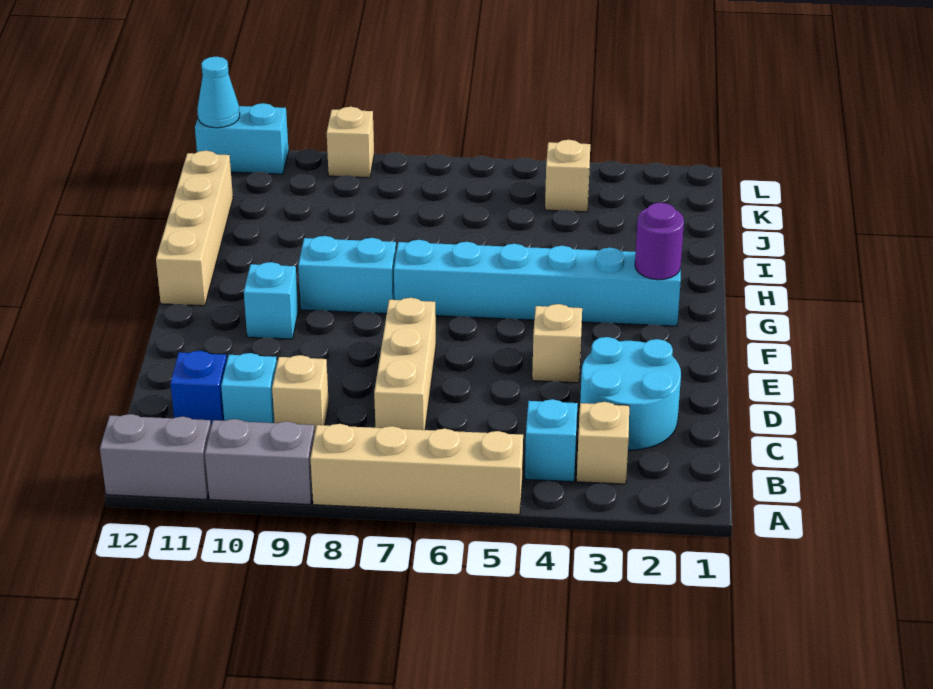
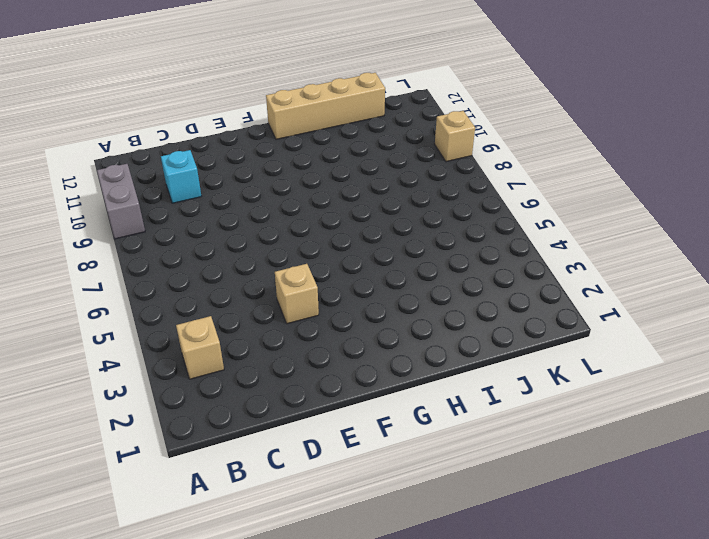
none -> tan brick A5:A8 level 1
none -> grey brick A11:A12 level 1
none -> cyan brick B4 level 1

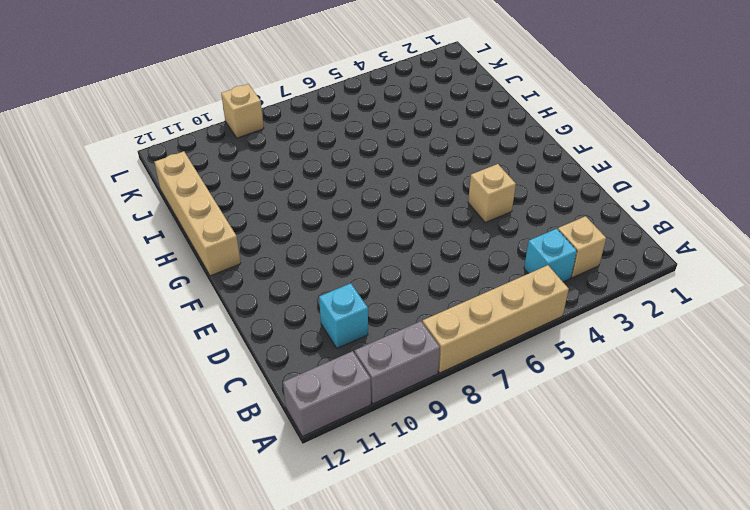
none -> cyan round brick C2:D3 level 1
none -> tan brick C7:E7 level 1
none -> tan brick C9 level 1

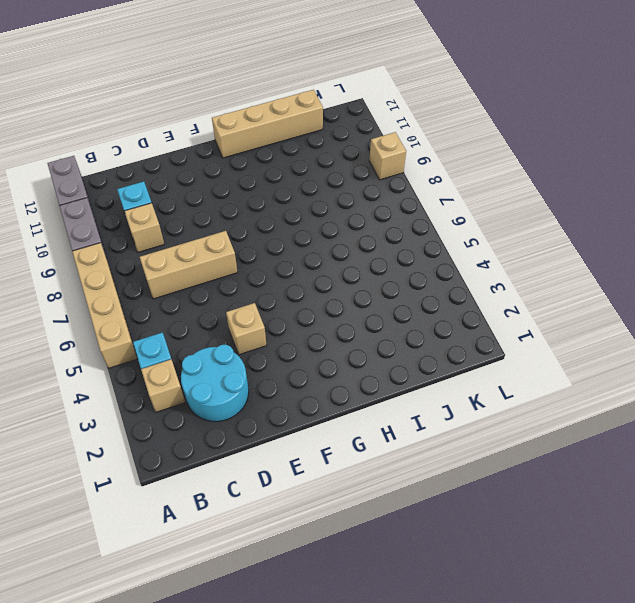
none -> blue brick C11 level 1
none -> cyan brick F10 level 1
none -> cyan brick G2:G7 level 1

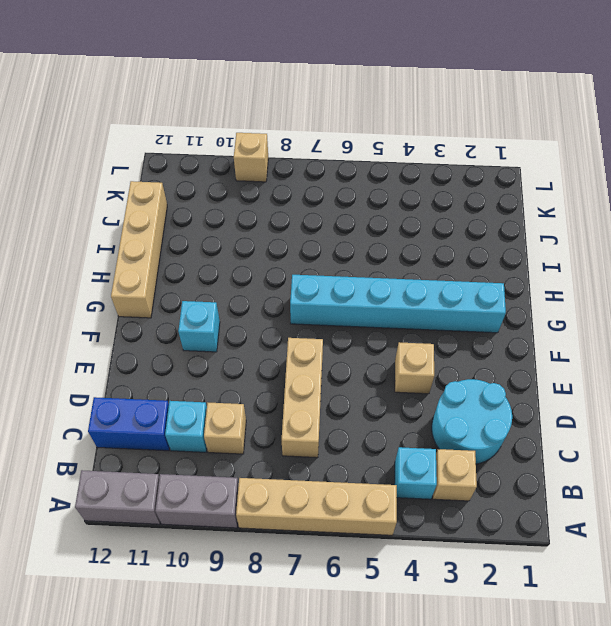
blue brick C11:C12 level 1 -> blue brick C11 level 1
none -> cyan brick G8:G9 level 1
none -> tan brick K4 level 1
none -> cyan brick L11:L12 level 1

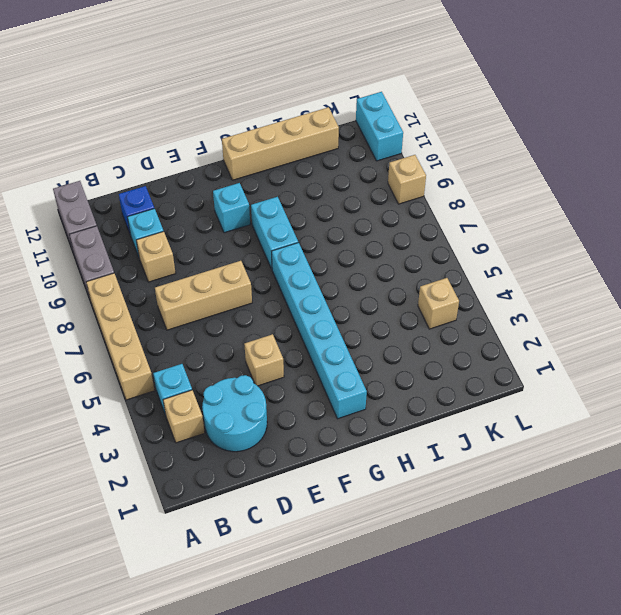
none -> purple round brick G2 level 2
none -> cyan cone L12 level 2

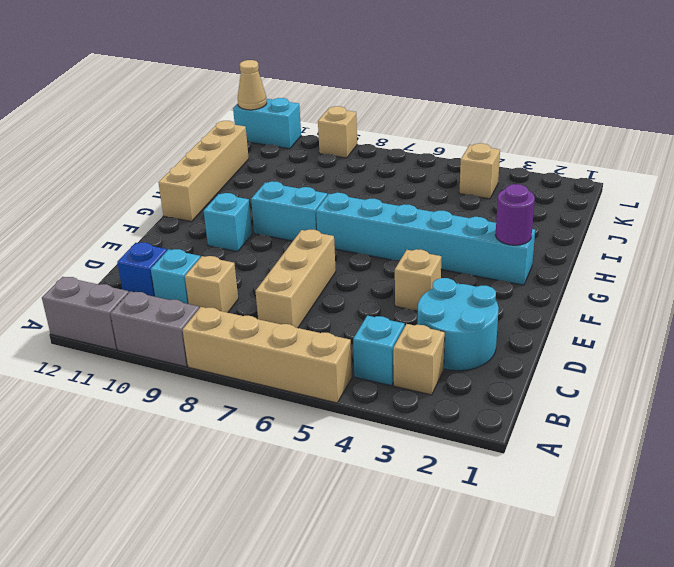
tan cone L12 level 2 -> cyan cone L12 level 2

